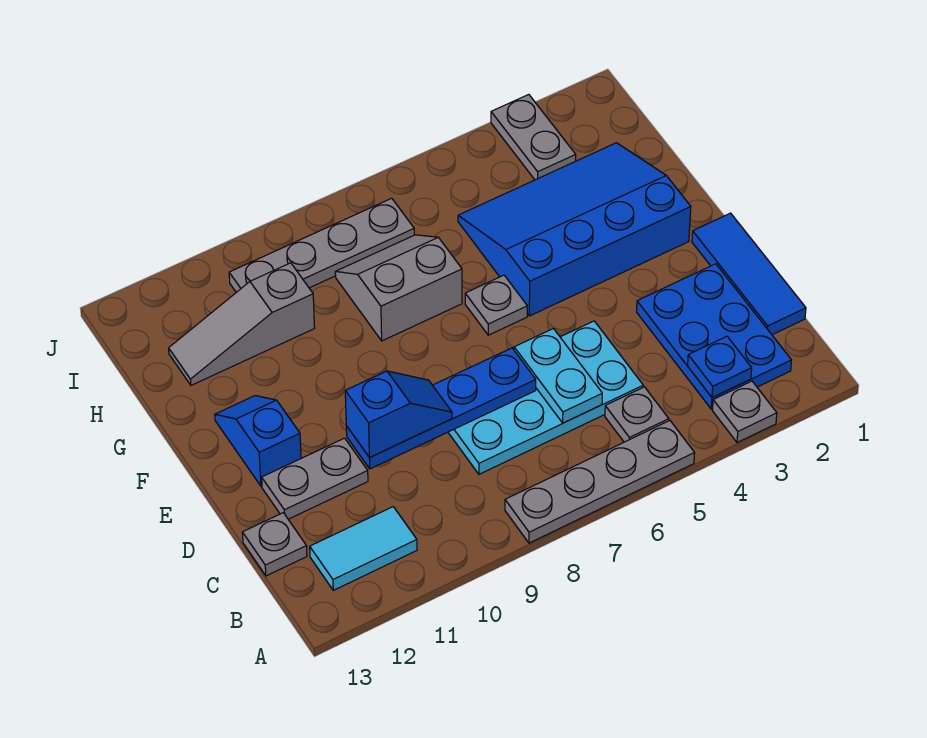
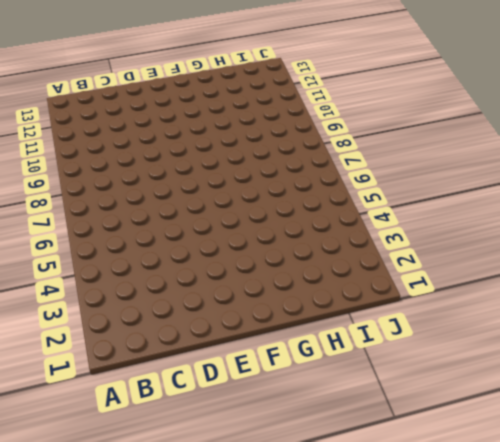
none -> grey plate A3 level 1
none -> grey plate A5:A8 level 1
none -> blue plate B2:D3 level 1

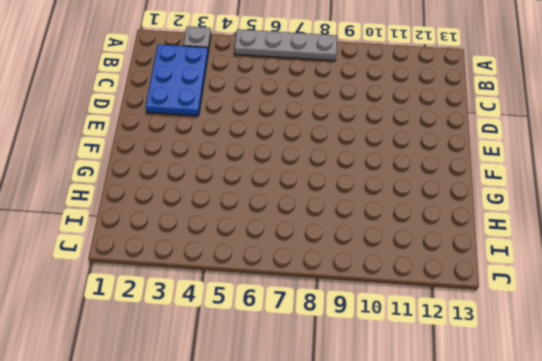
none -> grey plate B5 level 1
none -> cyan tile B11:B12 level 1
none -> blue tile C1:E1 level 1

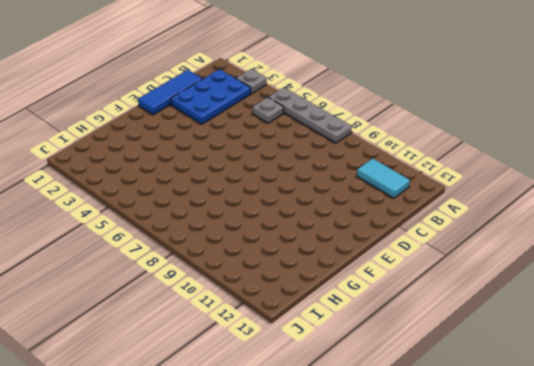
none -> cyan plate C5:D8 level 1
none -> grey plate C13 level 1
none -> grey plate D11:D12 level 1

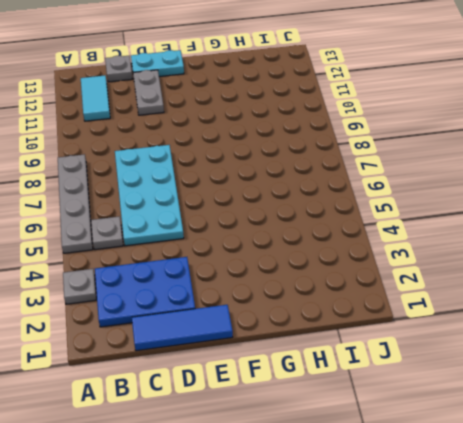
cyan plate D13:E13 level 1 -> cyan plate C6:D6 level 2
none -> blue slope E12:F12 level 1 top E
none -> blue slope F2:H5 level 1 top F
none -> grey plate F6 level 1

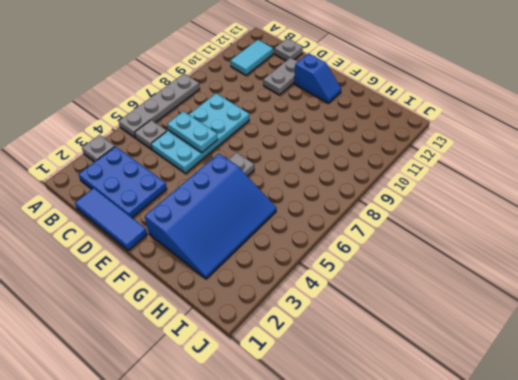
none -> grey slope G7:H8 level 1 top G
none -> grey slope H10:H12 level 1 top 10
none -> grey plate I3:J3 level 1

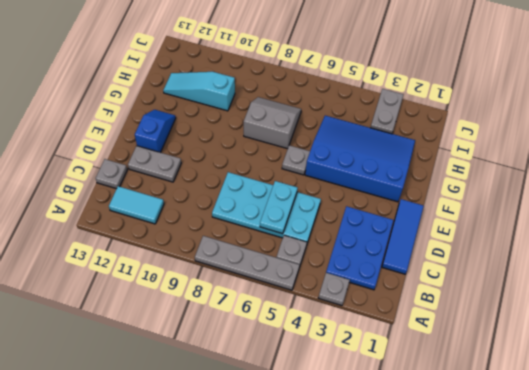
cyan slope H10:H12 level 1 top 10 -> grey slope H10:H12 level 1 top 10
none -> grey plate I7:I10 level 1
none -> blue plate B3 level 2
none -> blue plate D7:D10 level 2

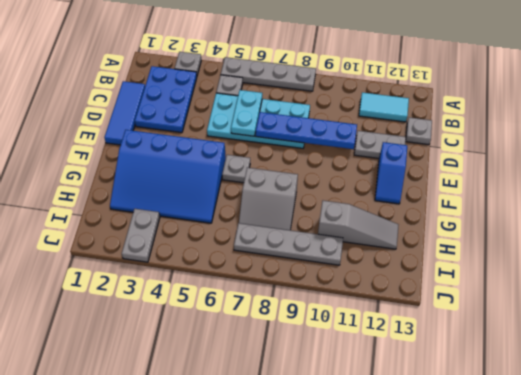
none -> blue plate B3 level 2
none -> blue slope D9:D10 level 3 top 10

